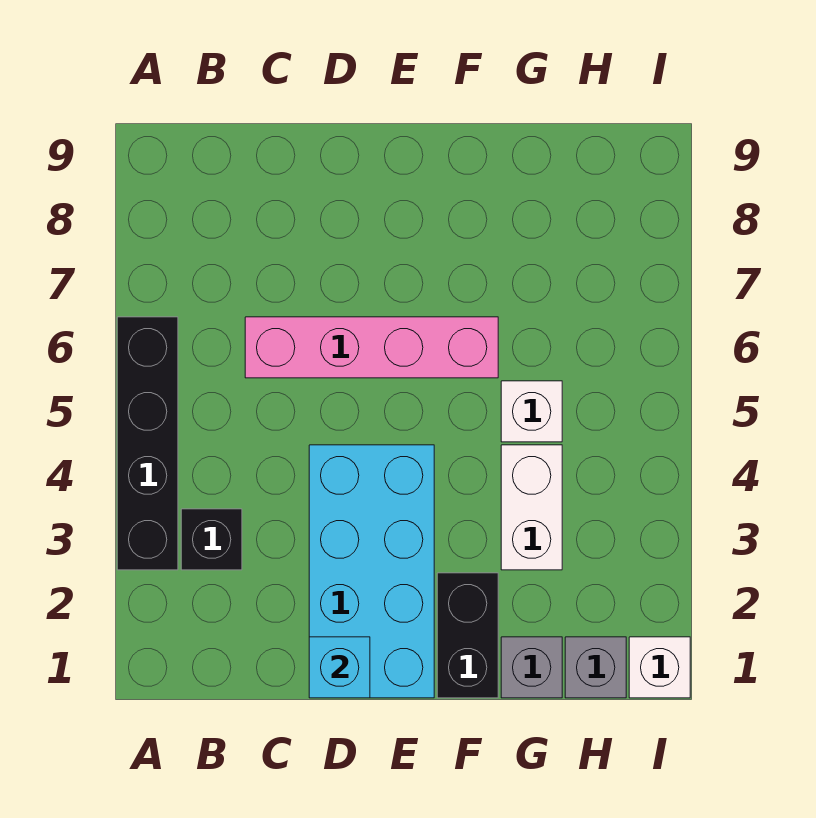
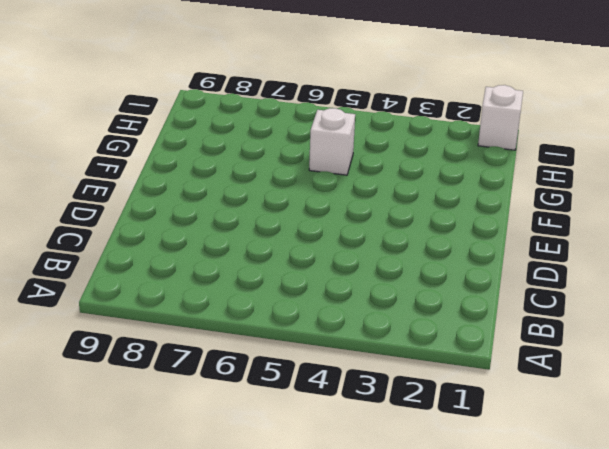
none -> black brick A3:A6 level 1
none -> black brick B3 level 1

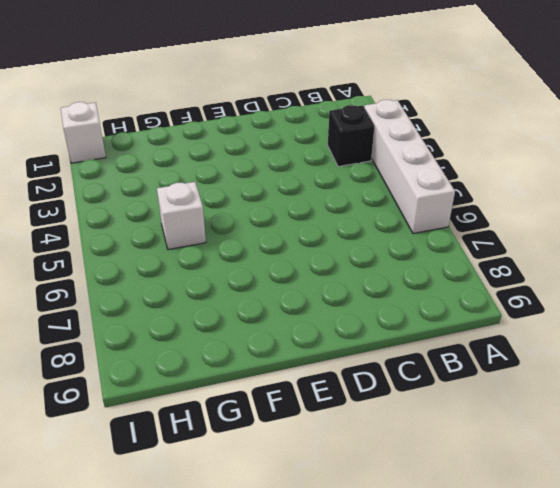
white brick A3:A6 level 1 -> black brick A3:A6 level 1
none -> pink brick C6:F6 level 1
none -> cyan brick D1:E4 level 1

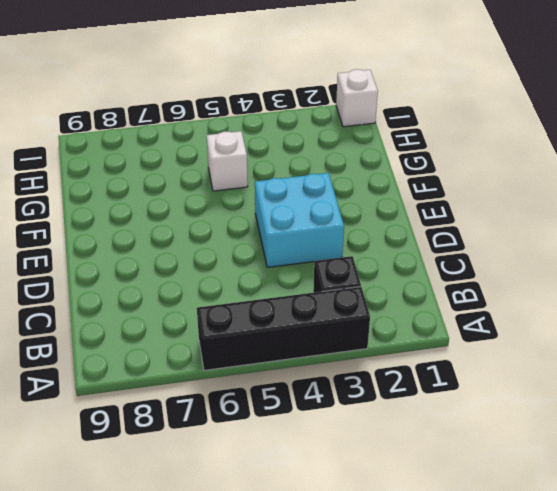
cyan brick D3:E4 level 1 -> cyan brick D1:E4 level 1
none -> pink brick C6:F6 level 1
none -> black brick F1:F2 level 1

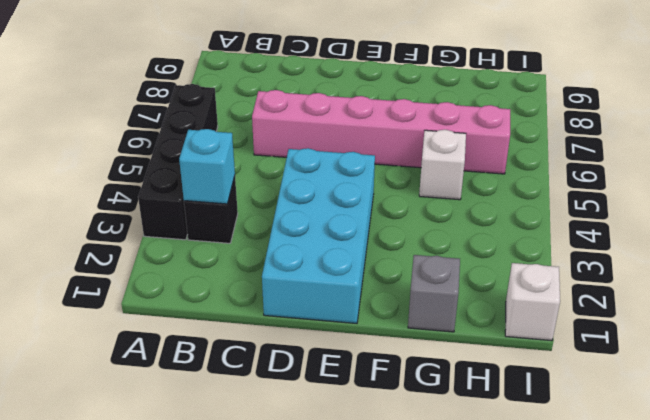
cyan brick B3 level 2 -> cyan brick D1 level 2
pink brick C6:H6 level 1 -> pink brick C6:F6 level 1
none -> black brick F1:F2 level 1
none -> white brick G3:G4 level 1

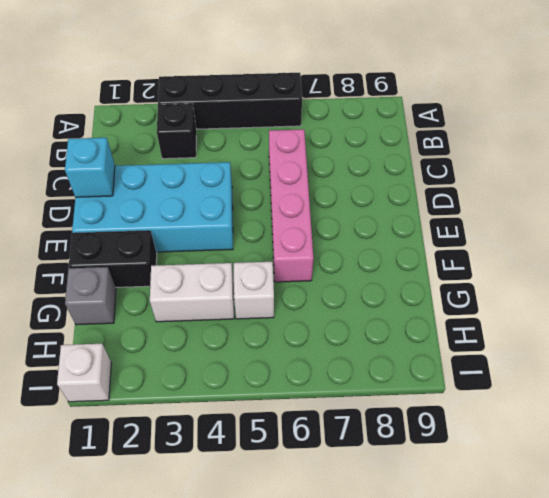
none -> grey brick H1 level 1

